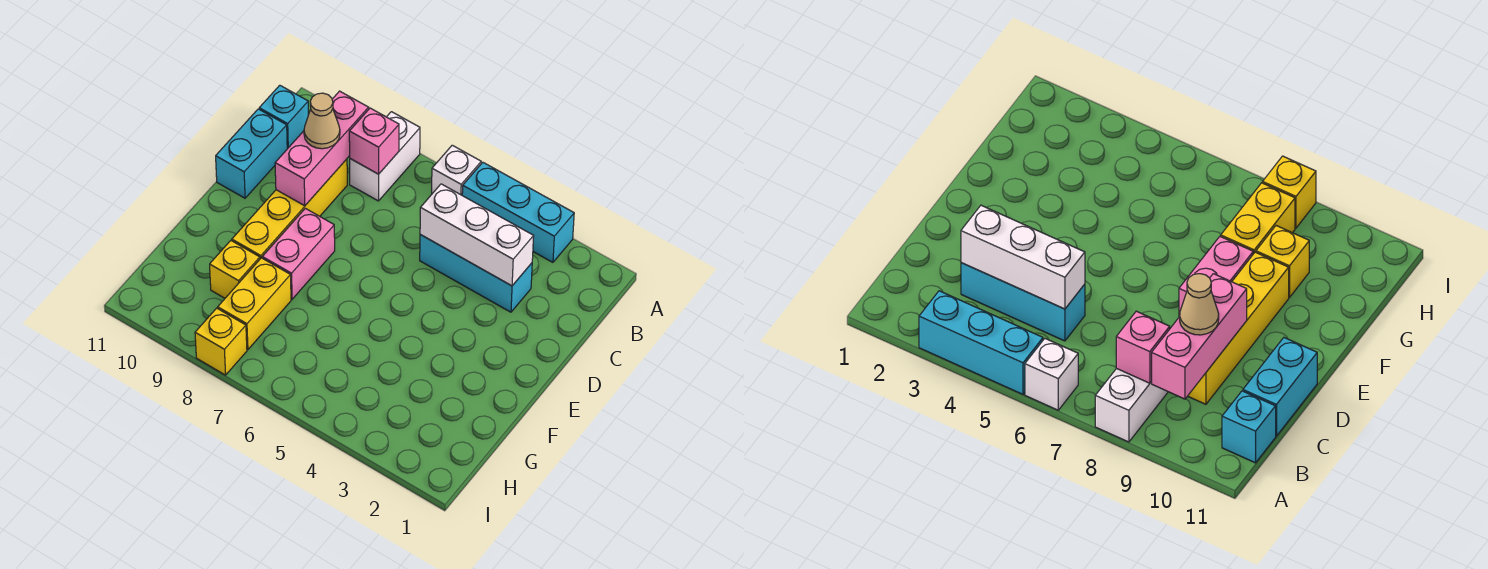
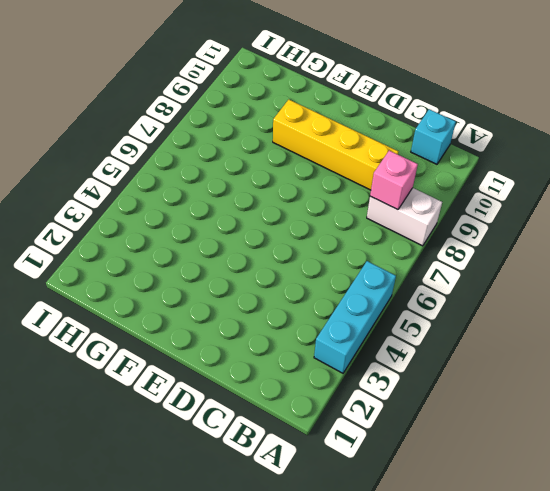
none -> white brick A6 level 1
none -> cyan brick C3:C5 level 1
none -> cyan brick C11:D11 level 1

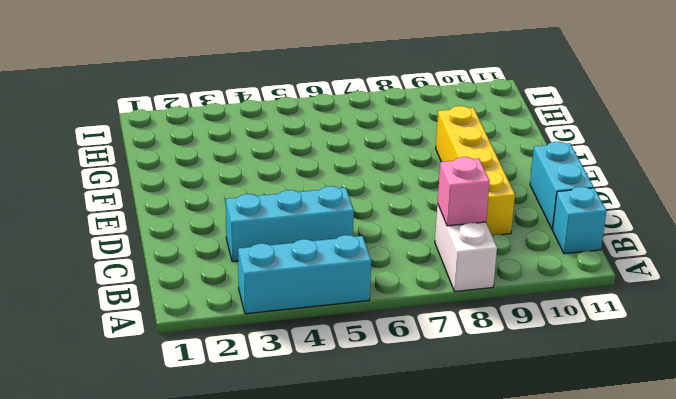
none -> white brick A6 level 1
none -> pink brick E8:F8 level 1
none -> yellow brick G8:H8 level 1

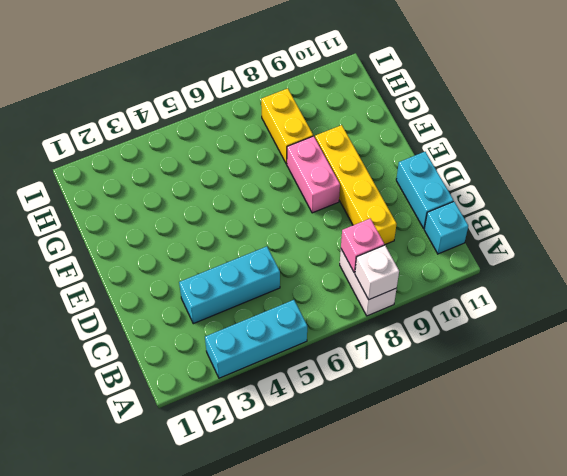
white brick A8 level 2 -> white brick A6 level 1
none -> yellow brick G9 level 1
none -> yellow brick I8 level 1
none -> pink brick B9:D9 level 2

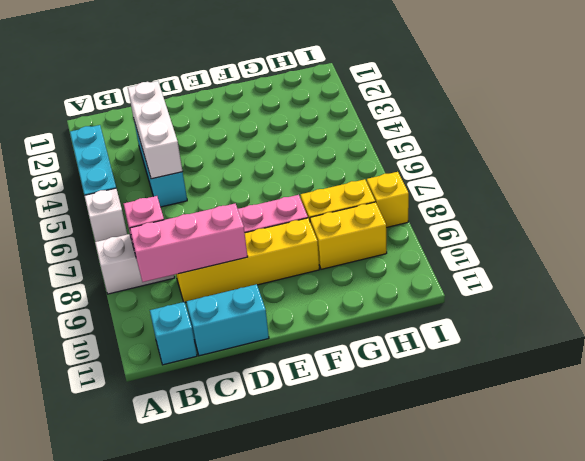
yellow brick G9:H9 level 1 -> yellow brick G9 level 1
none -> tan cone C9 level 3

